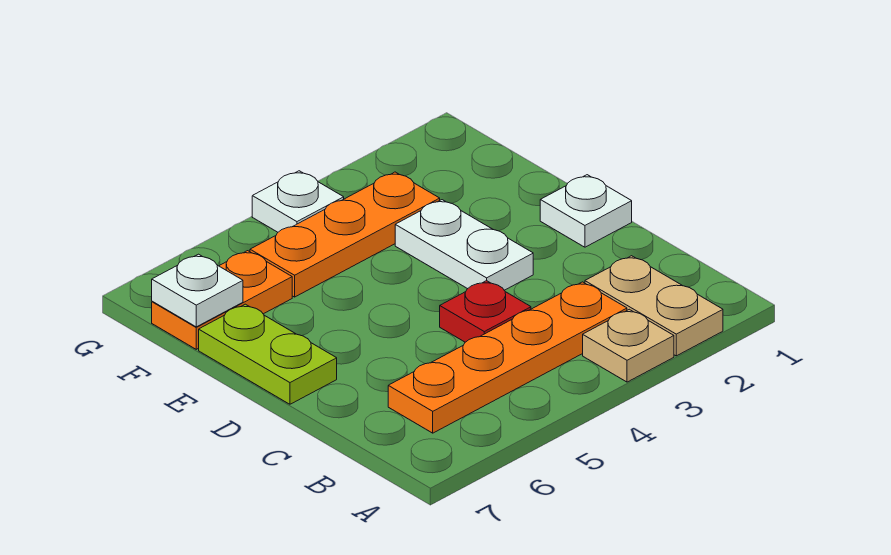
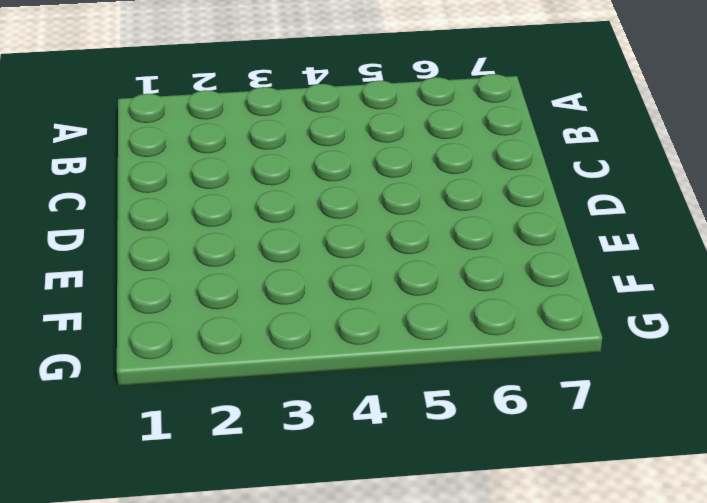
none -> tan plate A2:B2 level 1
none -> tan plate A3 level 1

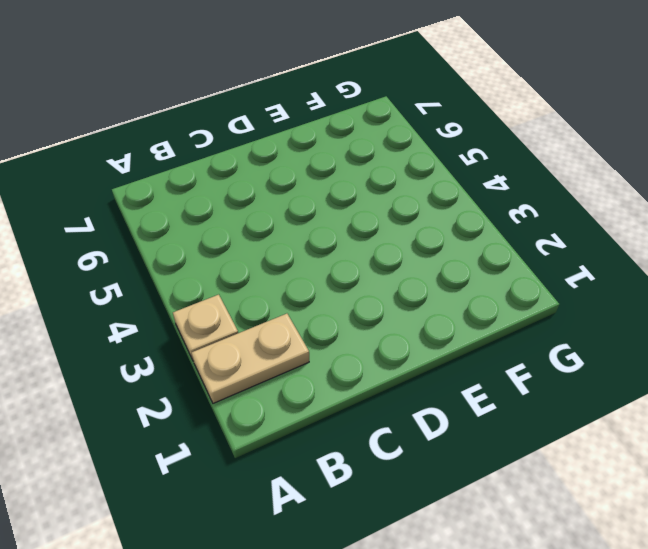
none -> orange plate B3:B6 level 1
none -> red plate C4 level 1

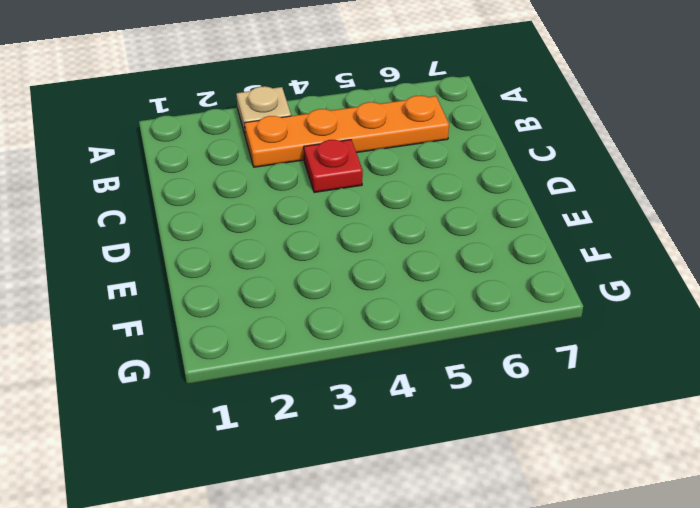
none -> tan plate A2:B2 level 1
none -> white plate D1 level 1

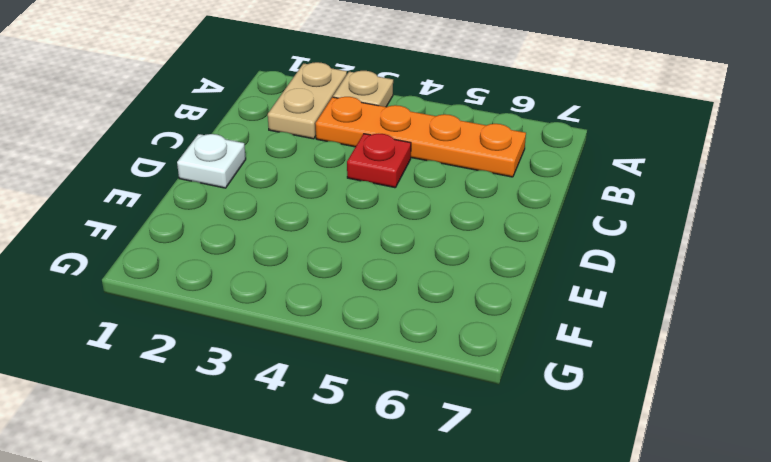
none -> white plate D3:E3 level 1
none -> lime plate D7:E7 level 1

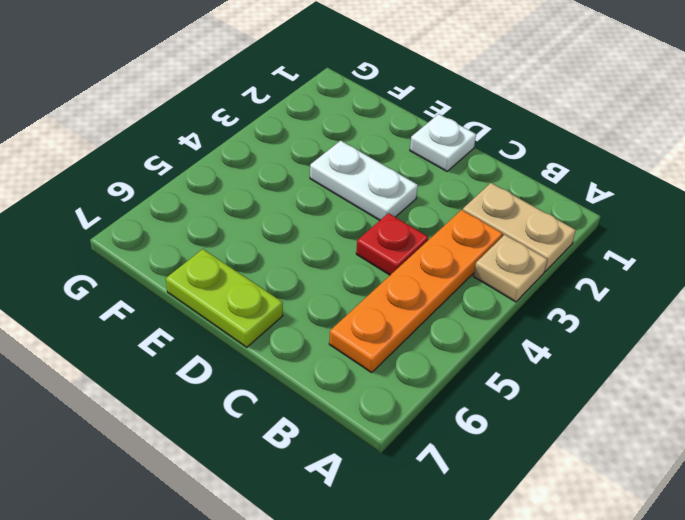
none -> orange plate F3:F5 level 1
none -> orange plate F6:F7 level 1

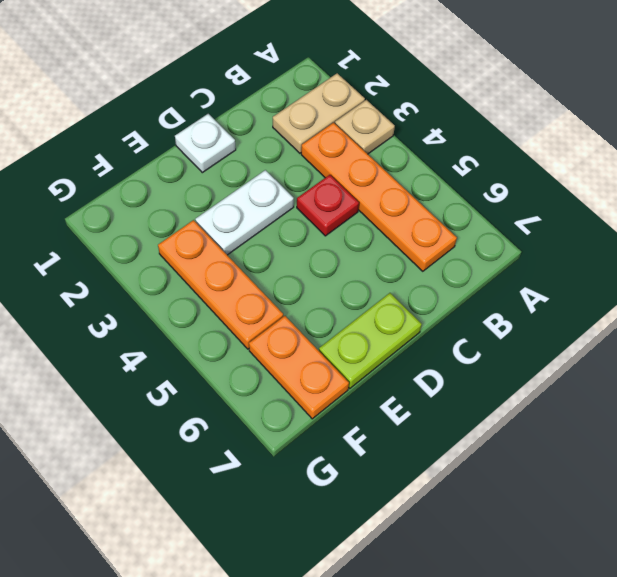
none -> white plate G4 level 1
none -> white plate F7 level 2

